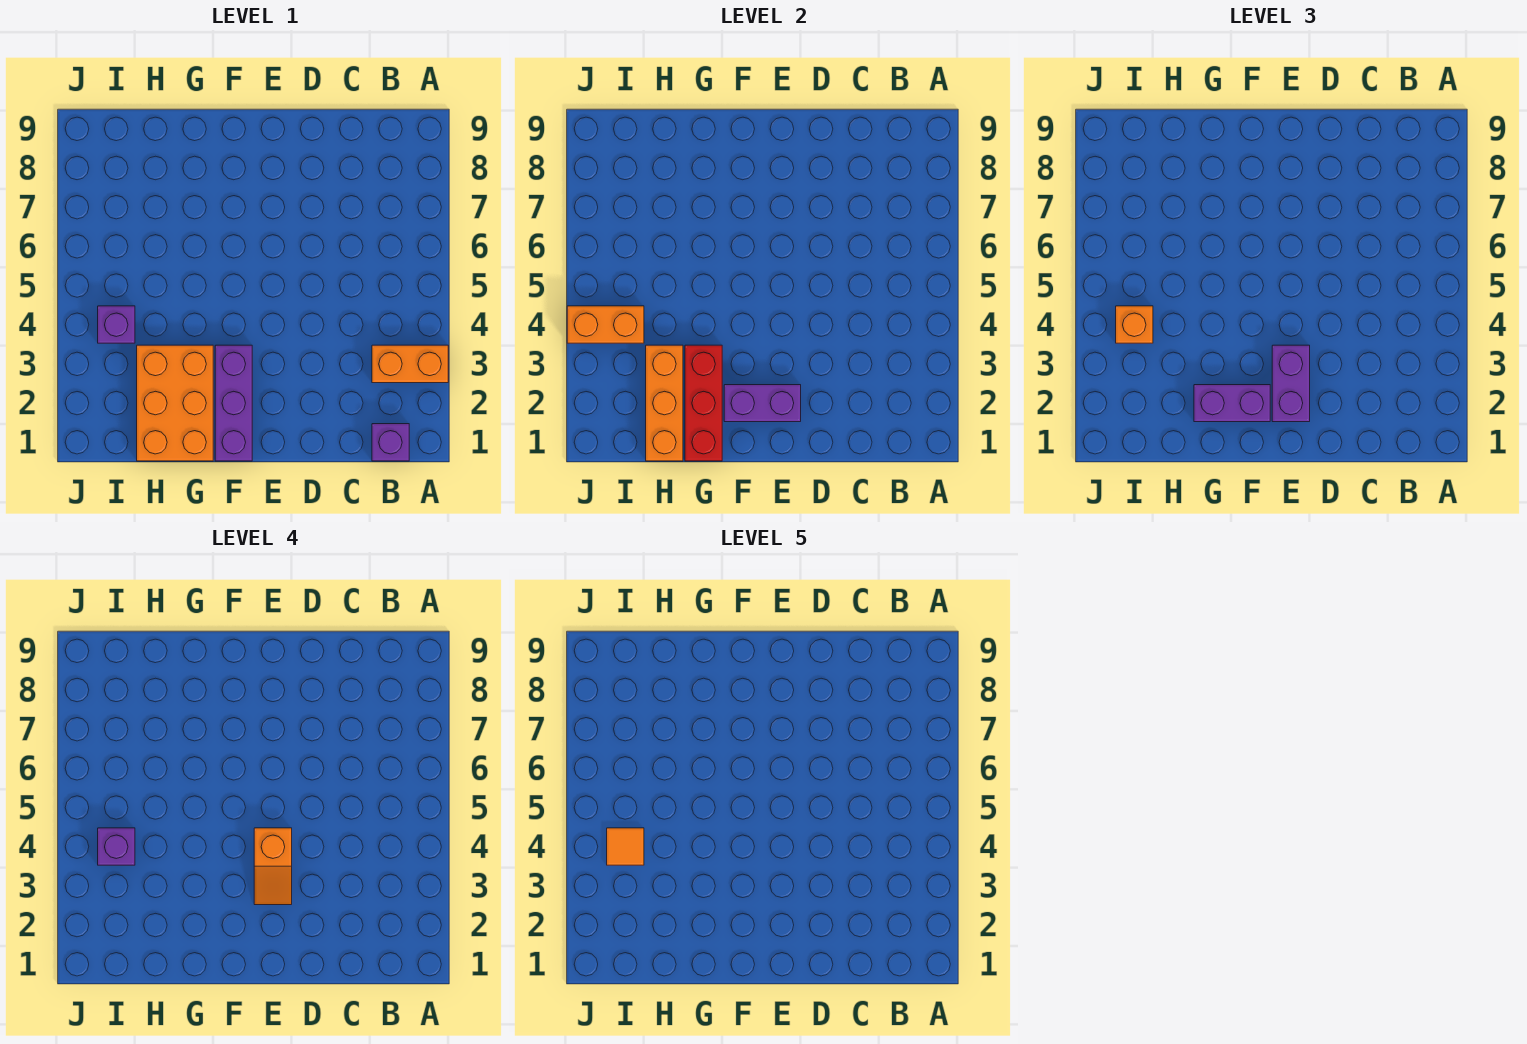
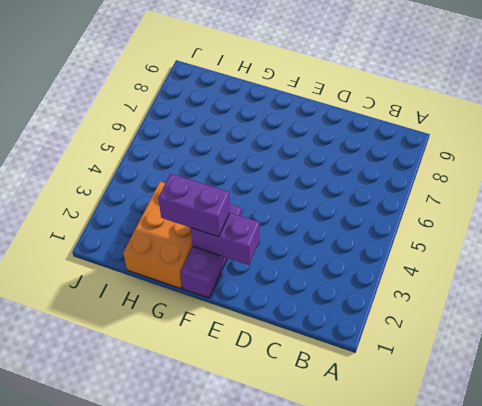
none -> orange brick A3:B3 level 1
none -> purple brick B1 level 1
none -> purple brick I4 level 1

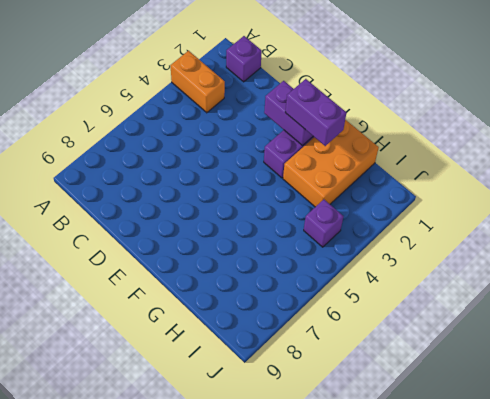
none -> red brick G1:G3 level 2
none -> orange brick H1:H3 level 2
none -> orange brick I4:J4 level 2

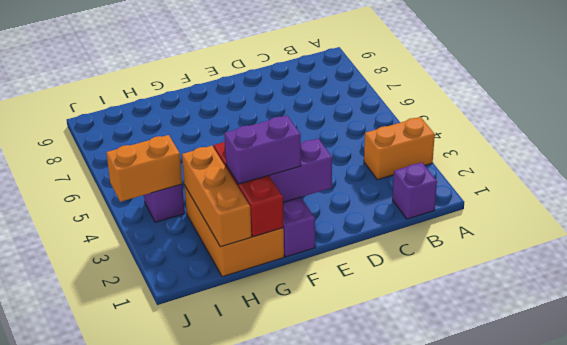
none -> purple brick E2:E3 level 3
none -> orange brick I4 level 3
none -> orange slope E3:E4 level 4 top 4

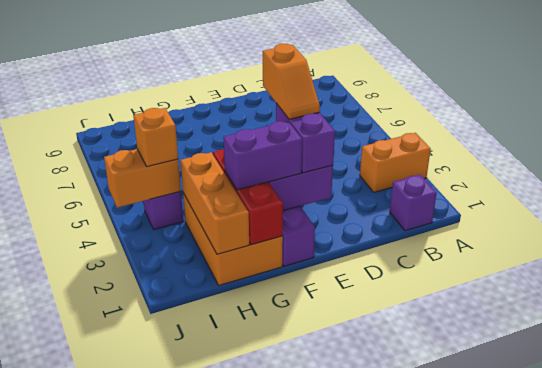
none -> purple brick I4 level 4
none -> orange tile I4 level 5

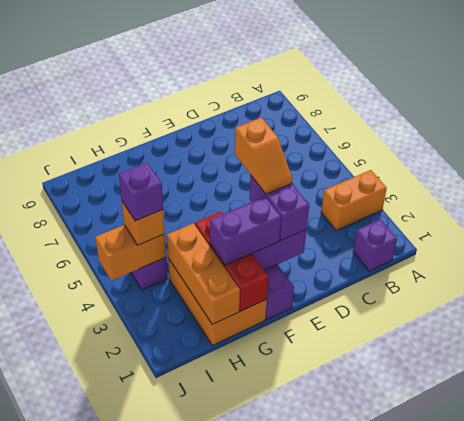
none -> orange tile I4 level 5

